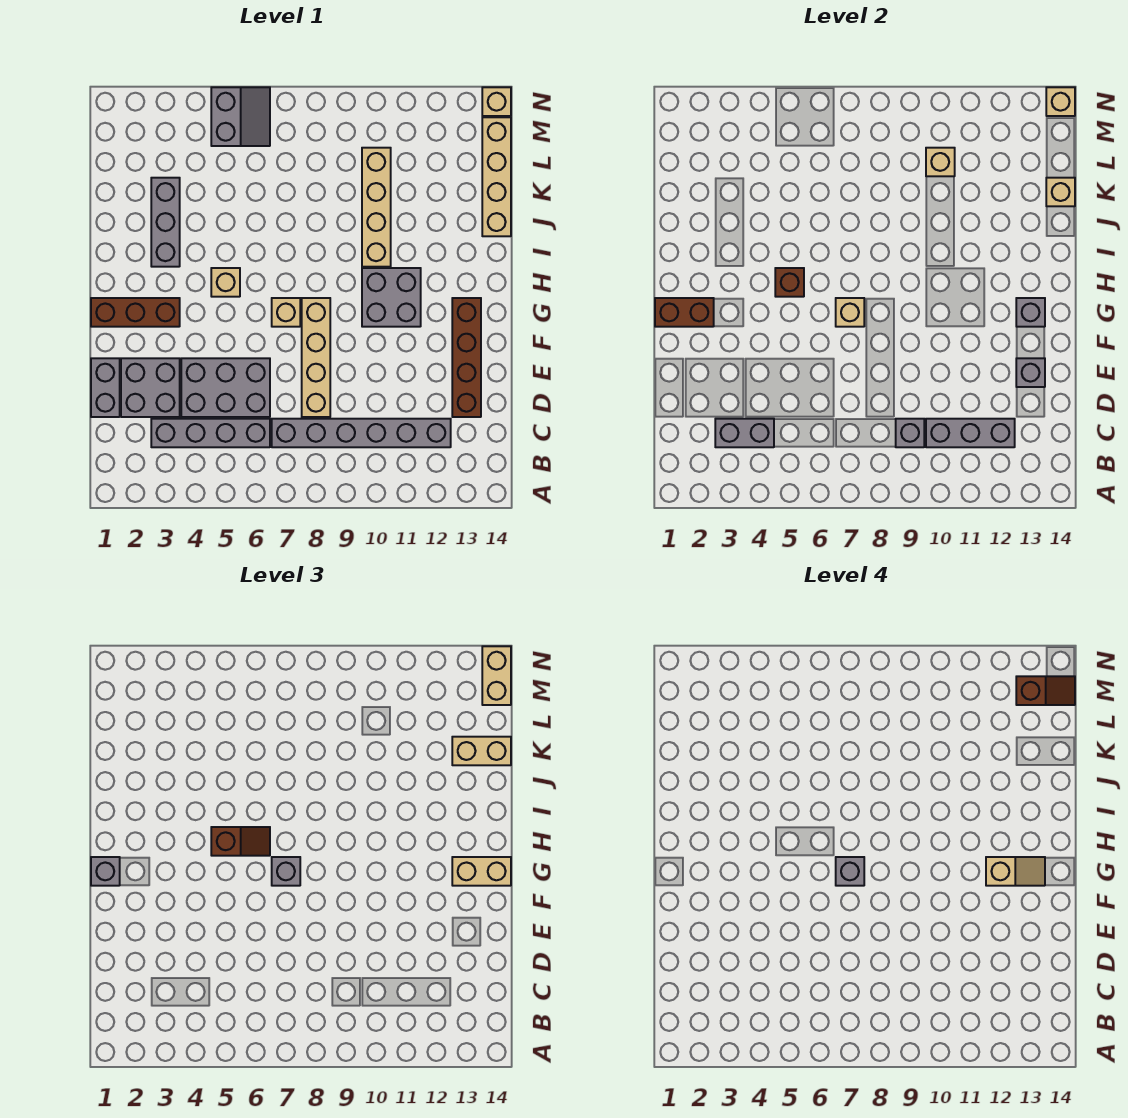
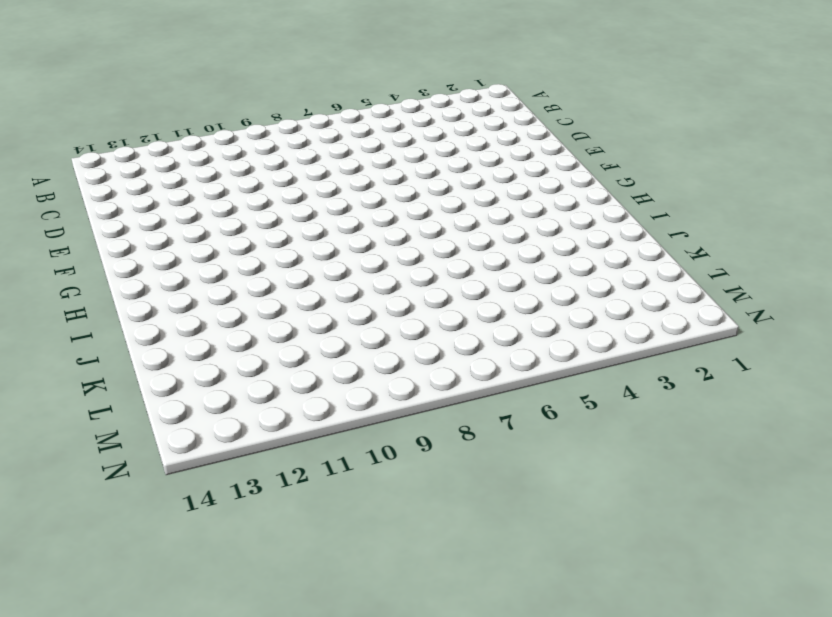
none -> grey brick C3:C6 level 1
none -> grey brick C7:C12 level 1
none -> grey brick D1:E1 level 1
none -> grey brick D2:E3 level 1

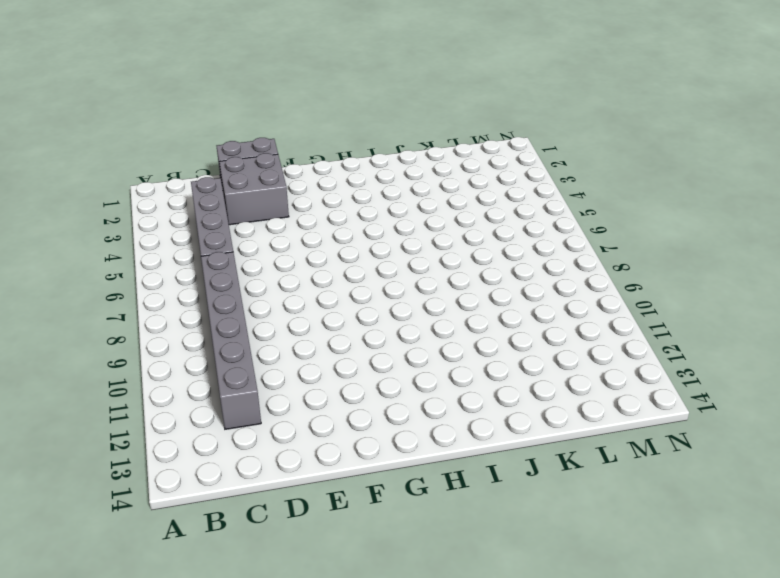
none -> grey brick D4:E6 level 1
none -> tan brick D8:G8 level 1
none -> brown brick D13:G13 level 1
none -> brown brick G1:G3 level 1

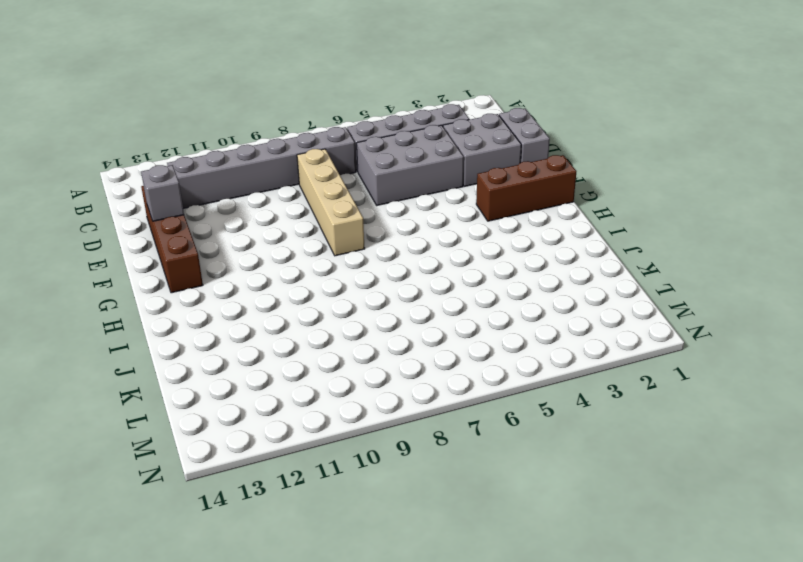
none -> tan brick G7 level 1
none -> grey brick G10:H11 level 1
none -> tan brick H5 level 1
none -> grey brick I3:K3 level 1

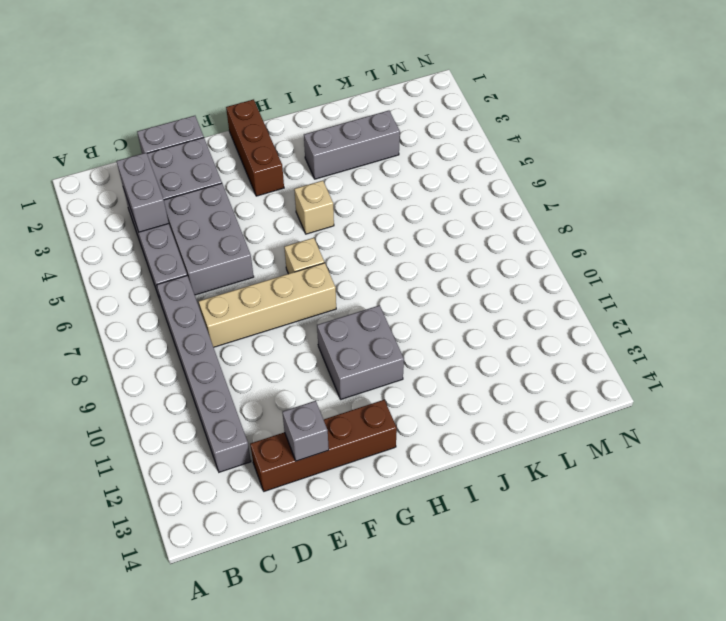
none -> tan brick I10:L10 level 1
none -> tan brick J14:M14 level 1
none -> grey slope M5:N6 level 1 top 5
none -> tan brick N14 level 1

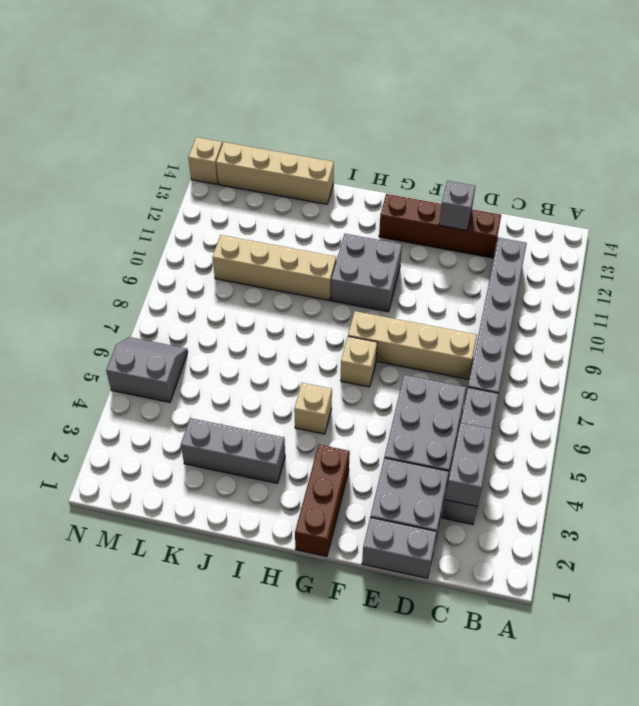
none -> grey brick C9 level 2
none -> grey brick C10:C12 level 2
none -> brown brick G1:G2 level 2
none -> tan brick G7 level 2

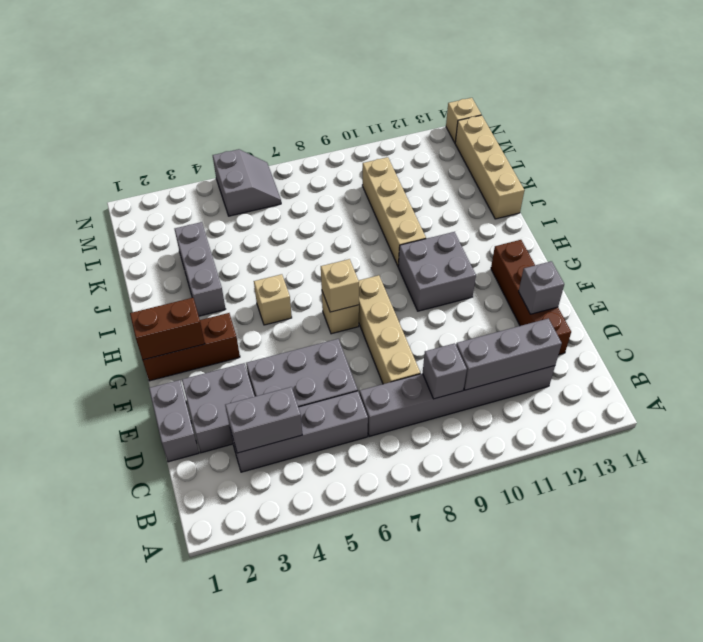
none -> grey brick G13 level 2
none -> brown brick H5 level 2
none -> tan brick K14 level 2
none -> tan brick L10 level 2

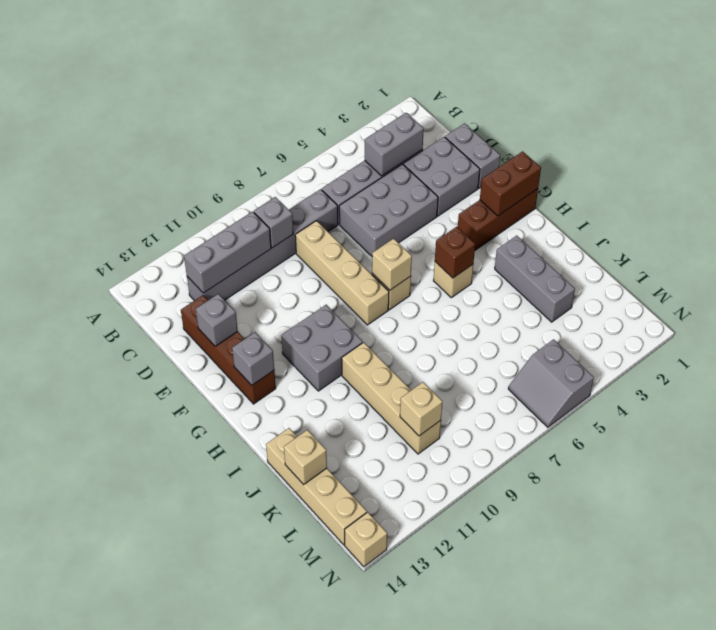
none -> tan brick N14 level 2
none -> grey brick G1 level 3
none -> grey brick G7 level 3
none -> tan brick G13:G14 level 3

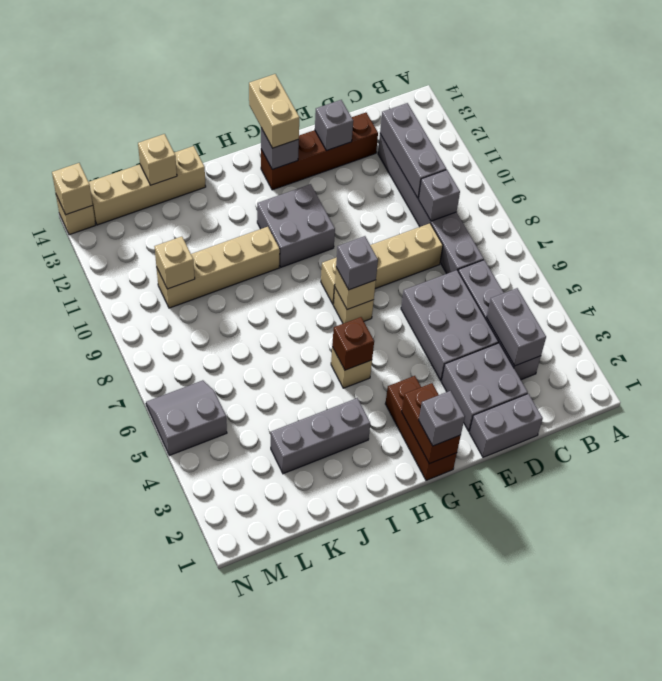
none -> brown slope H5:H6 level 3 top 5
none -> tan brick K13:K14 level 3
none -> tan brick M14:N14 level 3
none -> grey brick G7 level 4

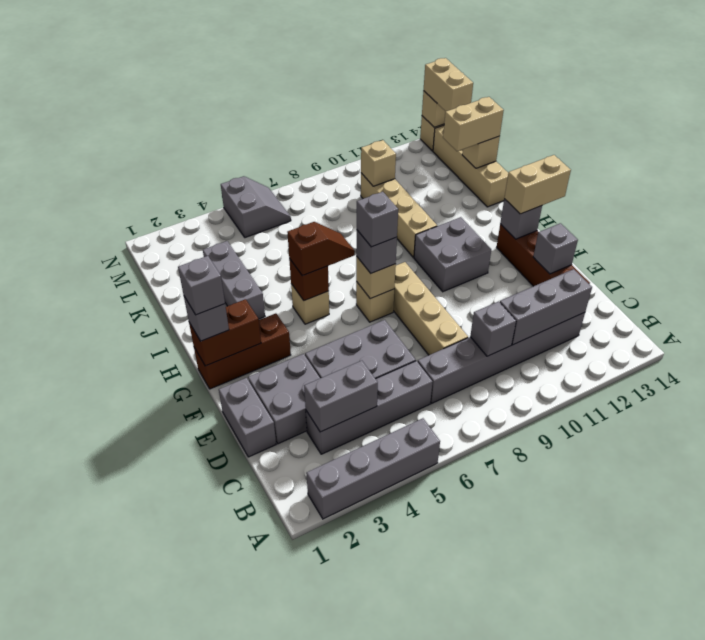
grey brick A2:A5 level 1 -> none
grey brick G1 level 4 -> none
none -> tan slope G12:G13 level 4 top 12
none -> brown slope M13:M14 level 4 top 13

